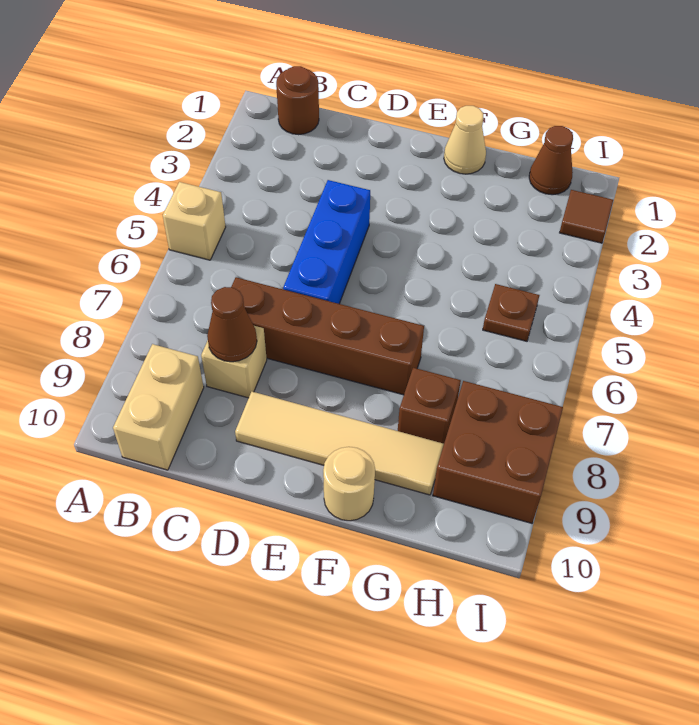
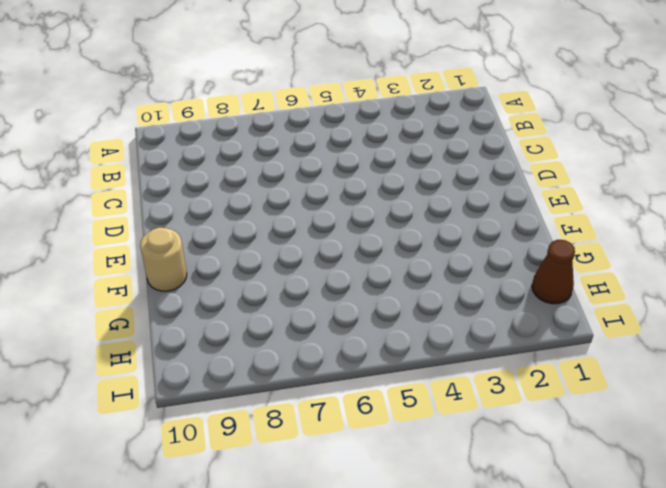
none -> tan brick A5 level 1
none -> brown round brick B1 level 1
none -> tan brick B9:B10 level 1

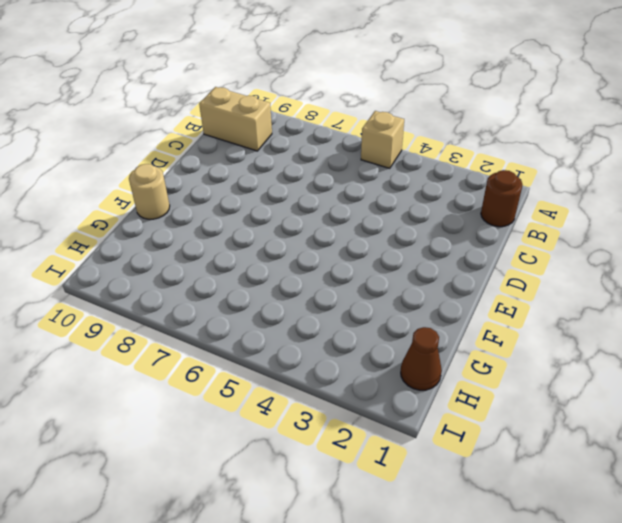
none -> brown brick C7:F7 level 1
none -> tan brick C8 level 1
none -> blue brick D4:D6 level 1

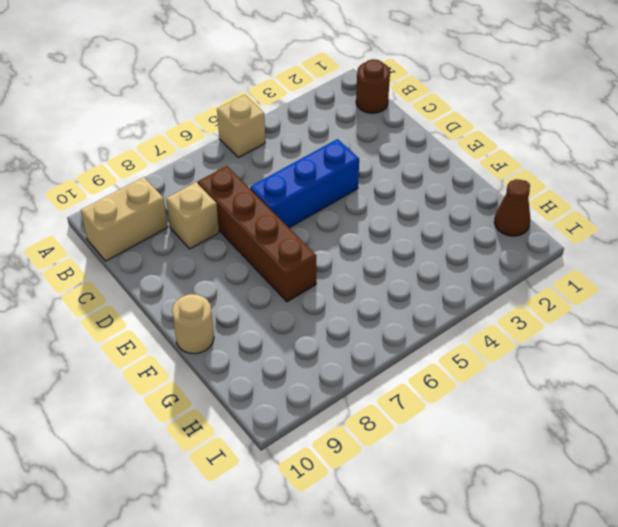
none -> tan tile D9:G9 level 1
none -> tan cone F1 level 1
none -> brown brick G8 level 1

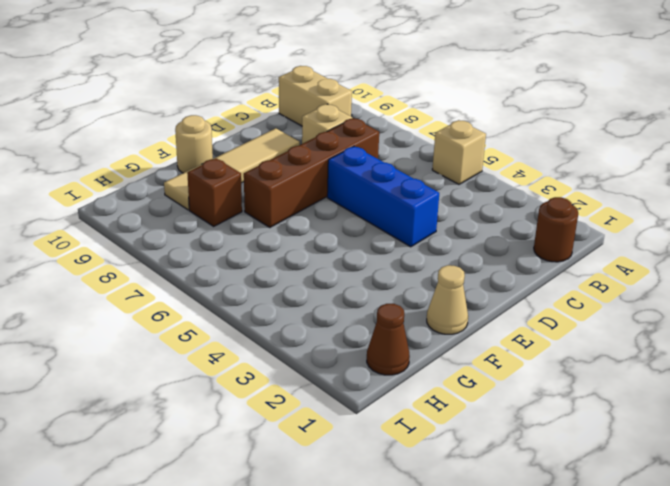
none -> brown plate H5 level 1
none -> brown brick H8:I9 level 1
none -> brown tile I2 level 1

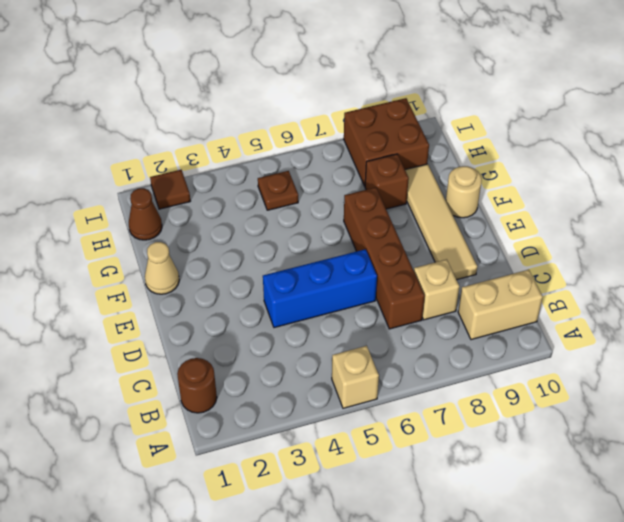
none -> brown cone C8 level 2

